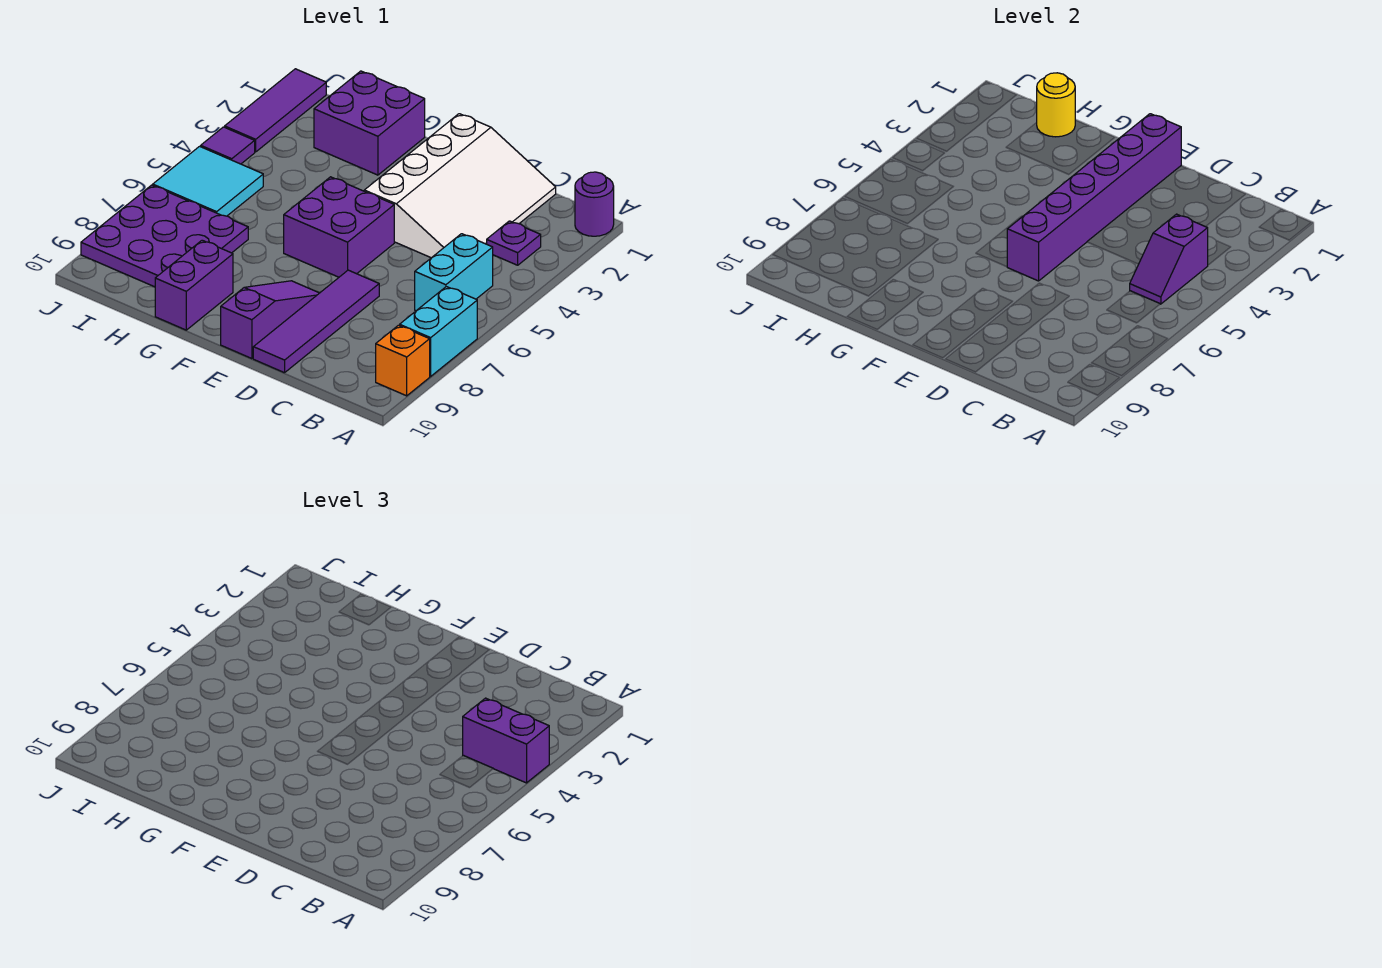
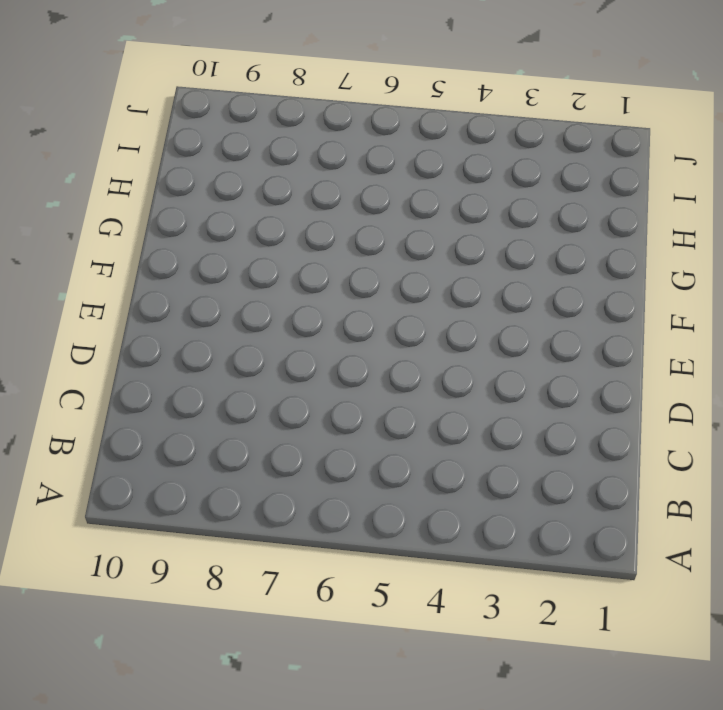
none -> purple round brick A1 level 1
none -> cyan brick A7:A8 level 1
none -> orange brick A9 level 1

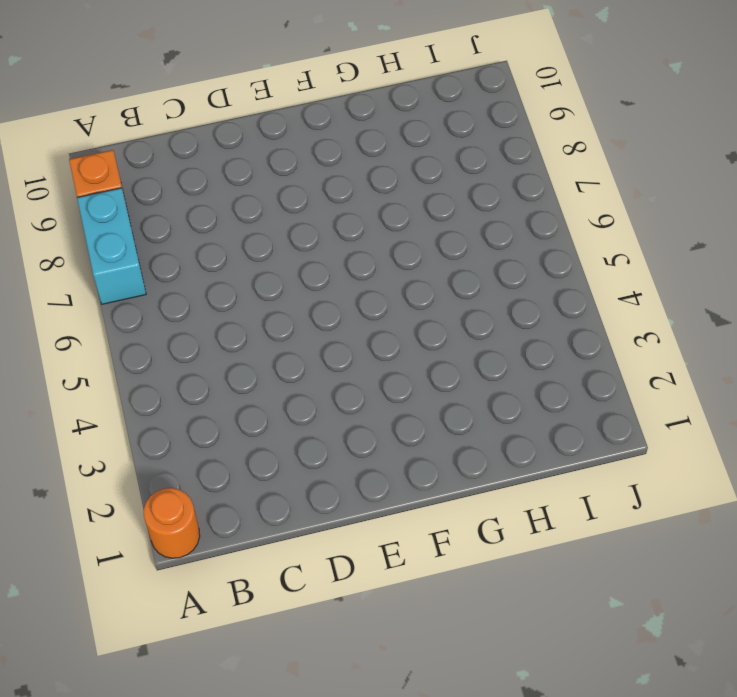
orange round brick A1 level 1 -> purple round brick A1 level 1
none -> purple plate B3 level 1
none -> cyan brick B5:B6 level 1
none -> white slope C1:E4 level 1 top E

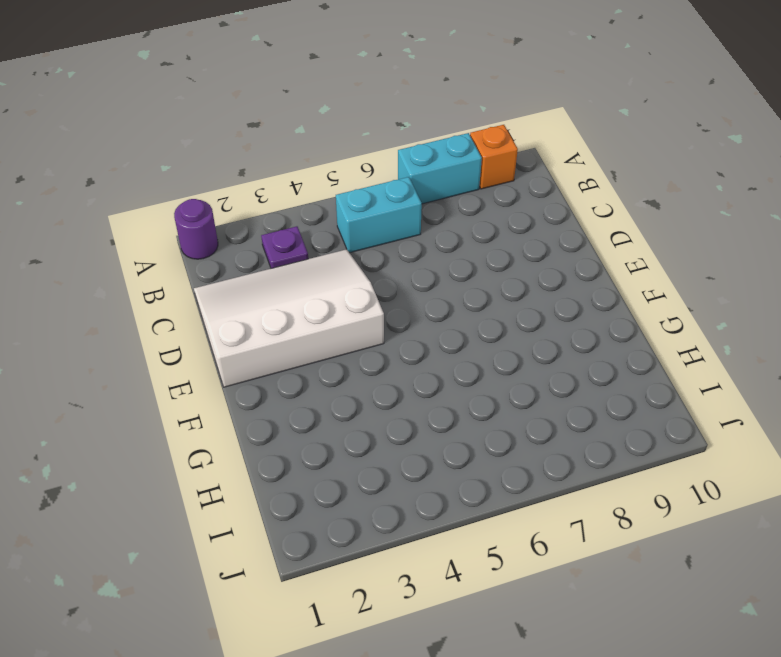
none -> purple tile D7:D10 level 1
none -> purple brick E5:F6 level 1
none -> purple slope E8:E10 level 1 top 10

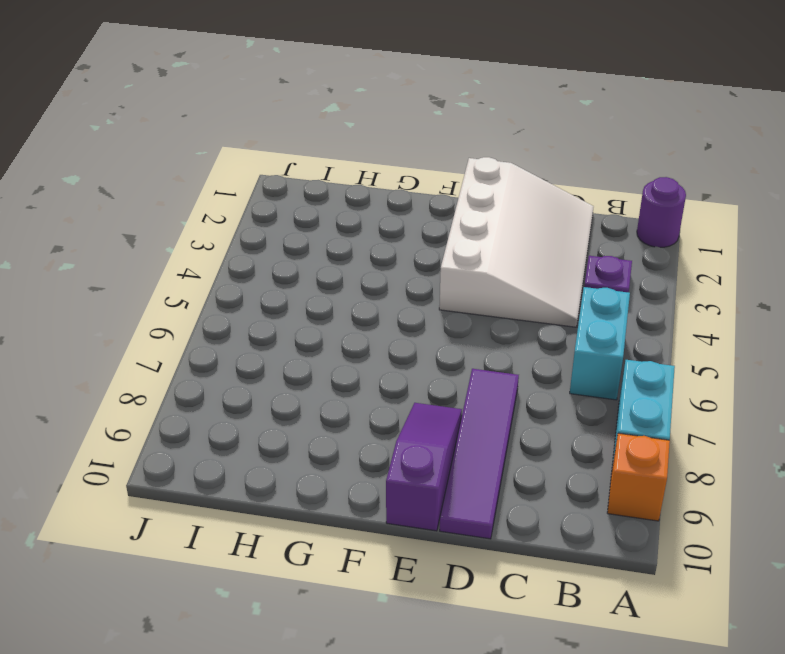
none -> purple brick E5:F6 level 1
none -> purple brick G1:H2 level 1
none -> purple brick G9:G10 level 1

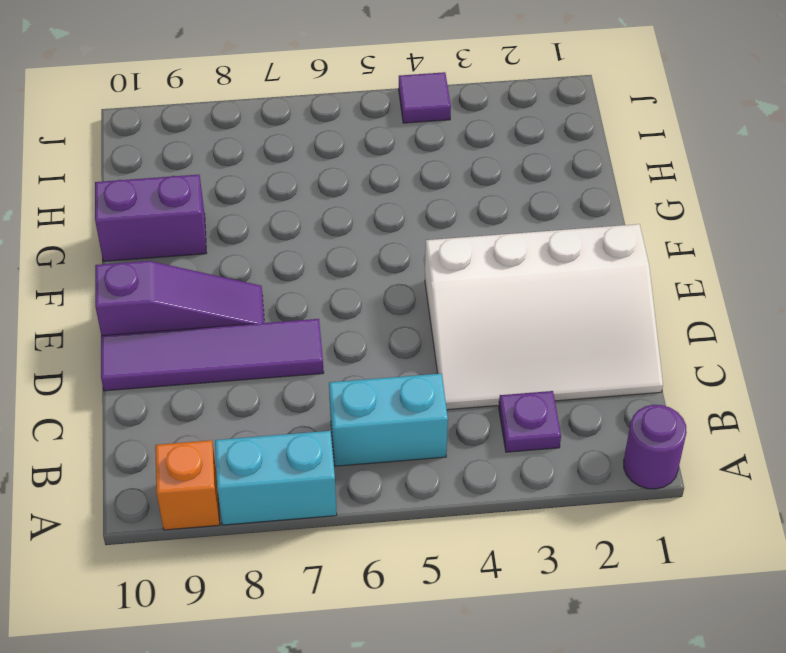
none -> purple brick E5:F6 level 1
none -> purple brick G1:H2 level 1
none -> purple plate H7:J9 level 1

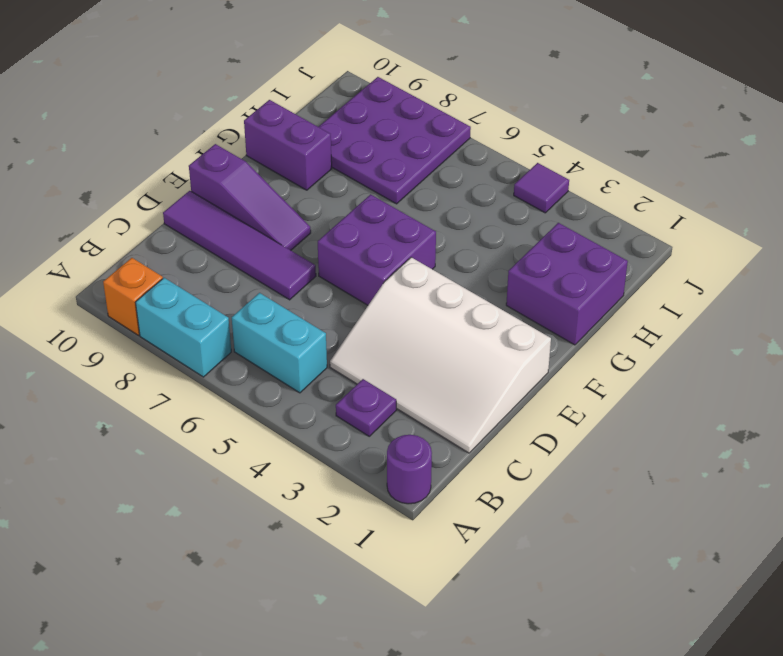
none -> cyan tile I5:J6 level 1
none -> purple tile J1:J3 level 1
none -> purple slope B4:B5 level 2 top 4

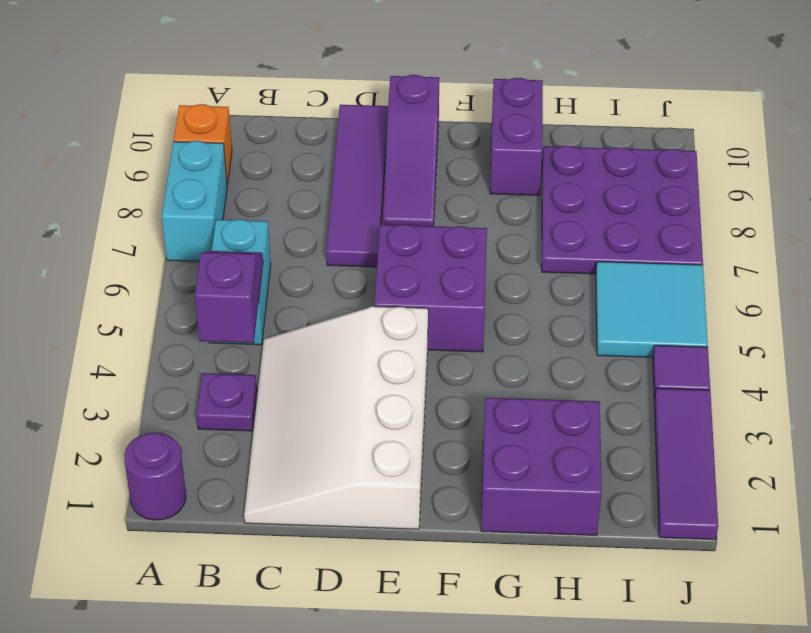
none -> purple brick E1:E6 level 2
none -> yellow round brick H1 level 2
none -> purple brick A4:B4 level 3

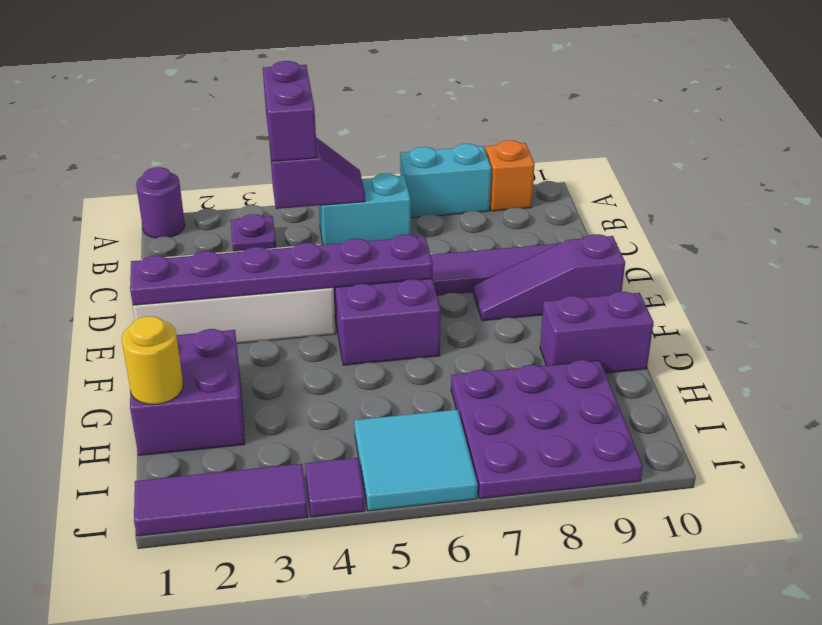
purple plate E1:E6 level 2 -> purple brick E1:E6 level 2

